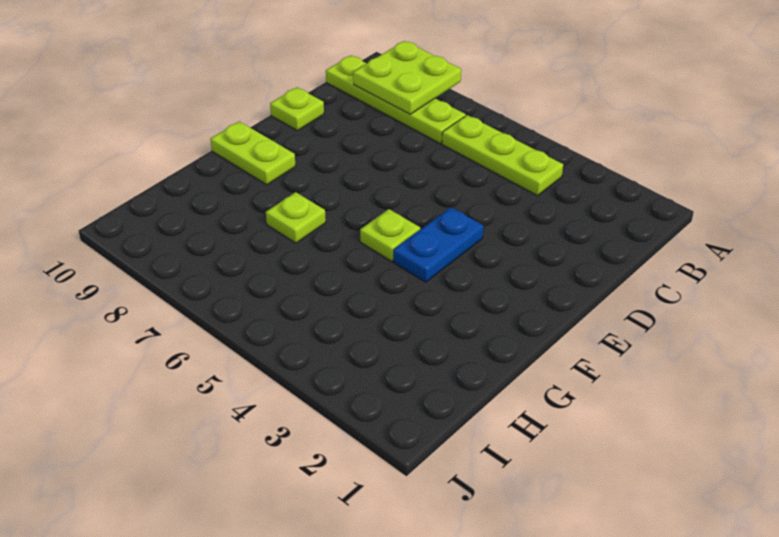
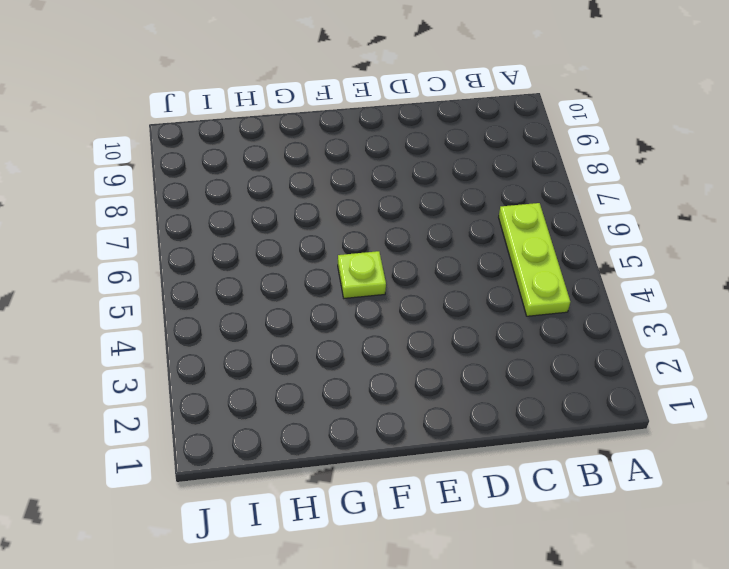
none -> lime plate B7:B10 level 1
none -> lime plate D10 level 1

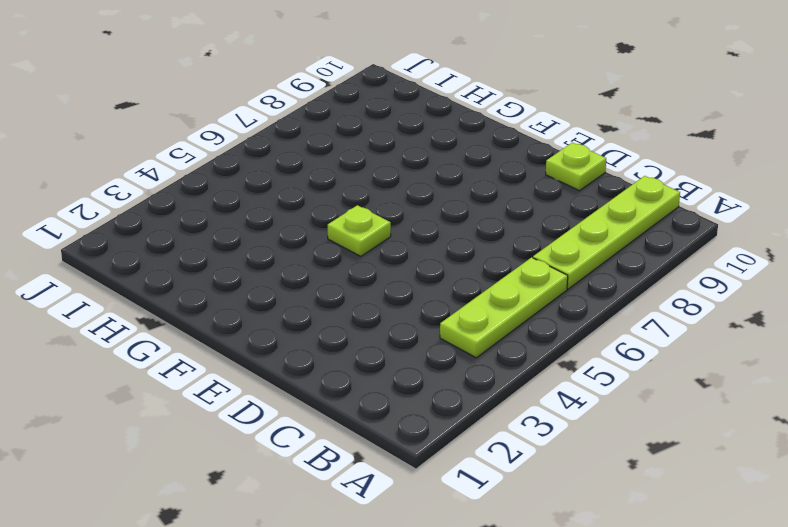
none -> blue plate E4:F4 level 1
none -> lime plate F9:F10 level 1

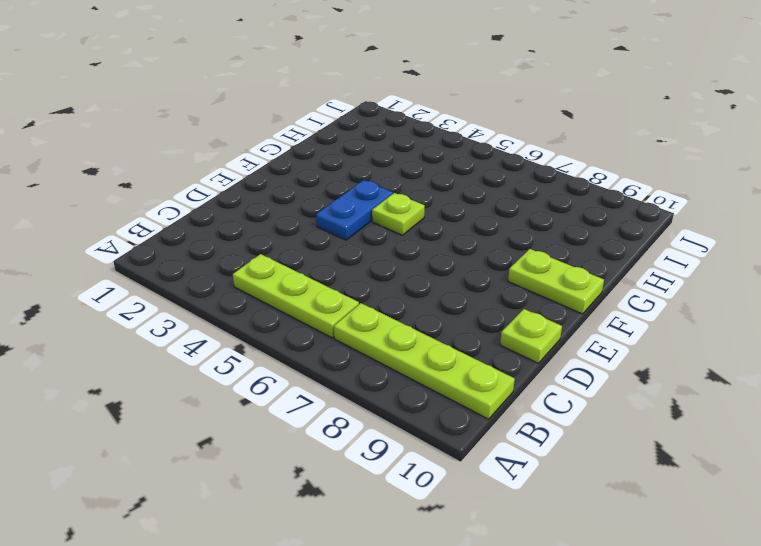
none -> lime plate G7 level 1
none -> lime plate A8:B9 level 2

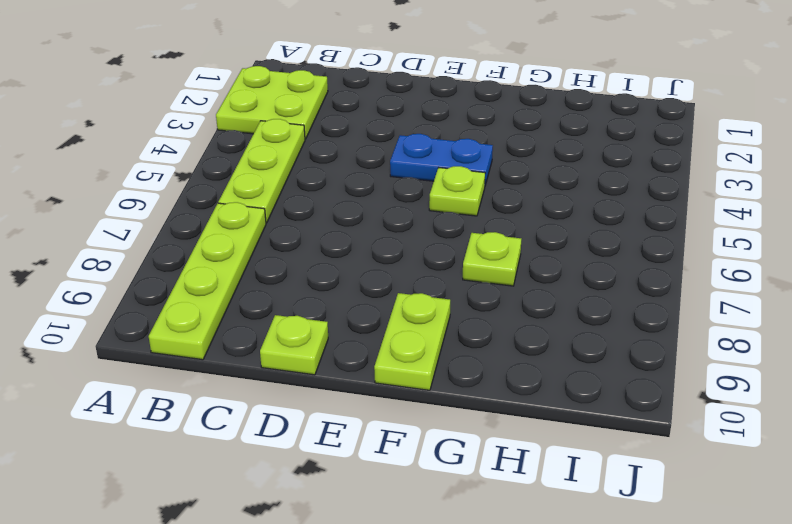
lime plate A2:B3 level 1 -> lime plate A8:B9 level 2

